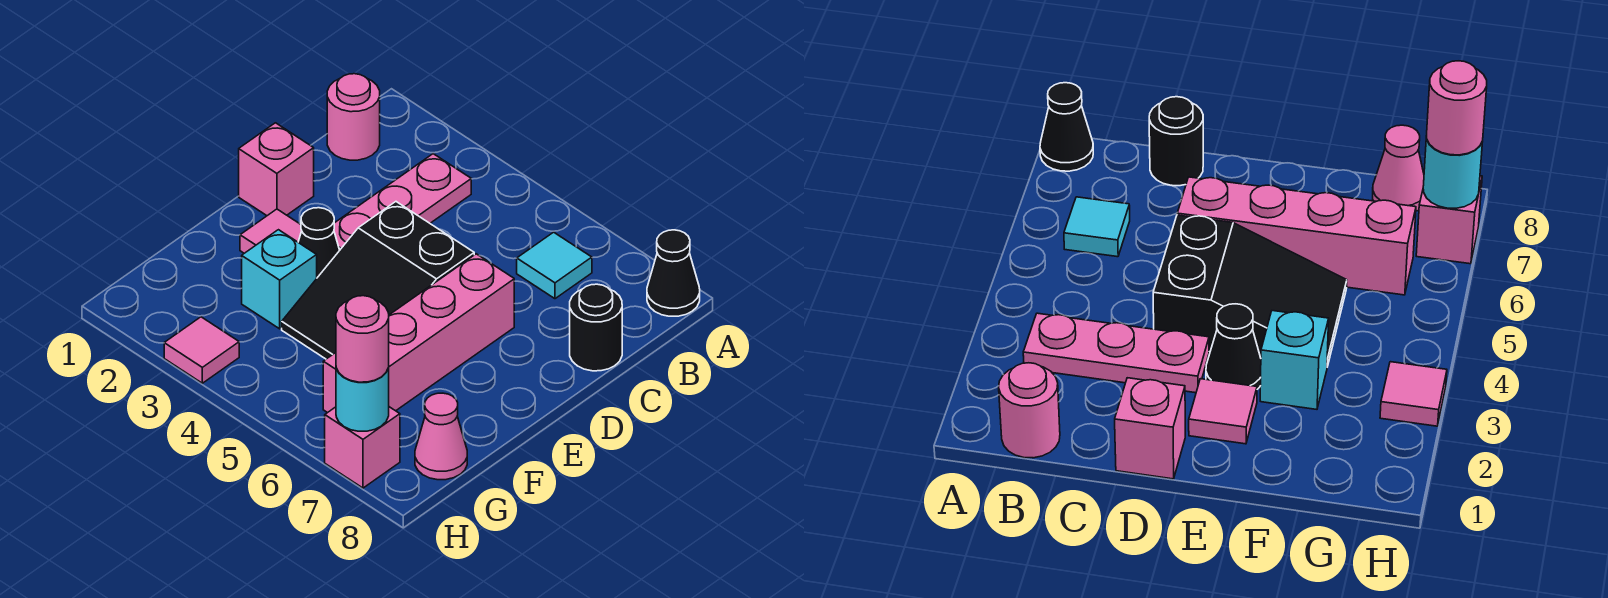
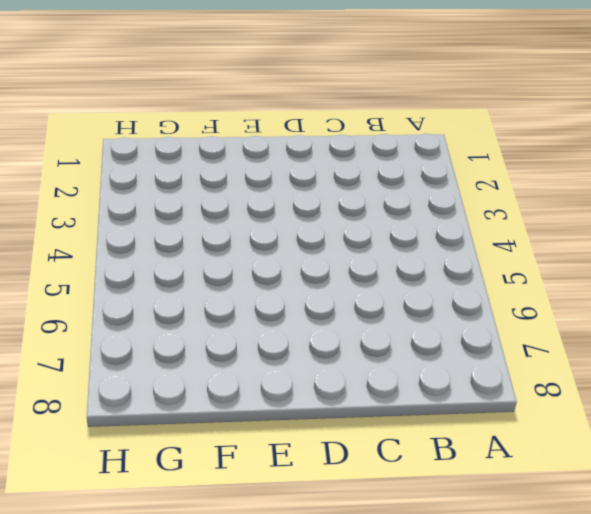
none -> black cone A8 level 1
none -> pink round brick B1 level 1
none -> pink plate B3:D3 level 1

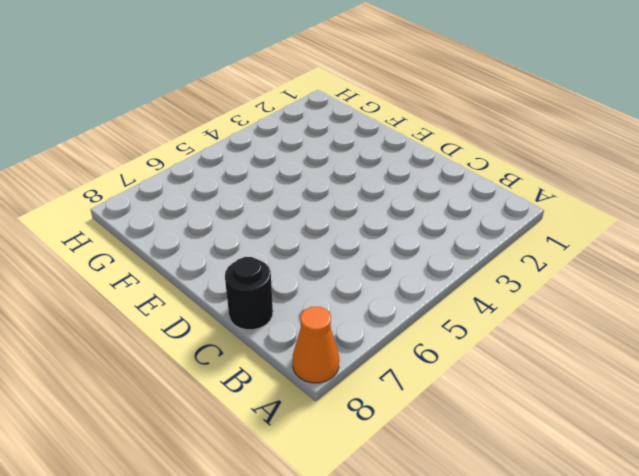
orange cone A8 level 1 -> black cone A8 level 1
none -> pink round brick B1 level 1
none -> pink plate B3:D3 level 1
none -> cyan tile B6 level 1

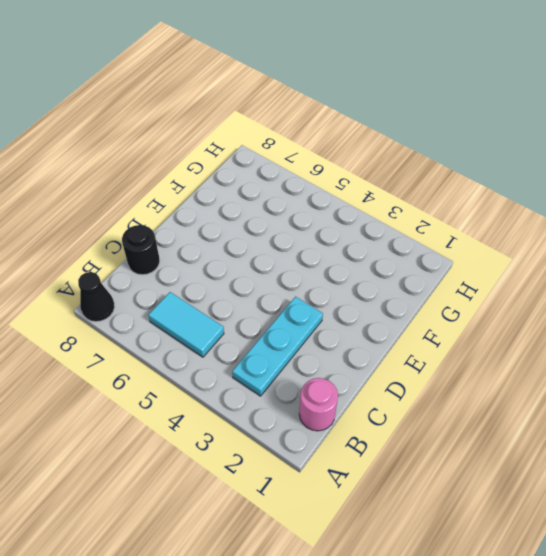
cyan plate B3:D3 level 1 -> pink plate B3:D3 level 1
cyan tile B5:B6 level 1 -> cyan tile B6 level 1
none -> pink brick D1 level 1
none -> black slope D4:F5 level 1 top D
none -> pink brick D6:G6 level 1

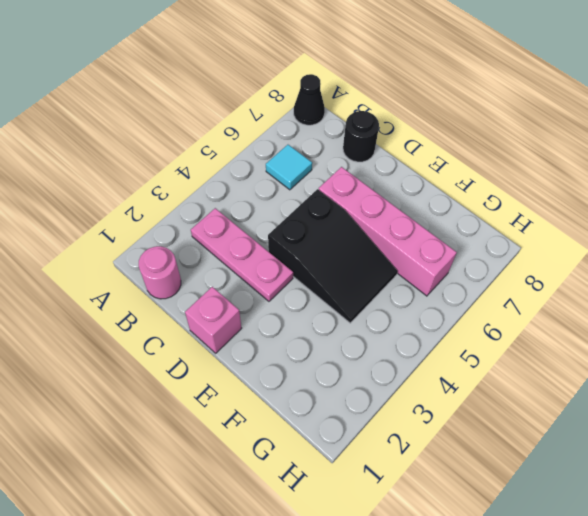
none -> pink tile E2 level 1
none -> black cone E3 level 1
none -> cyan brick F3 level 1

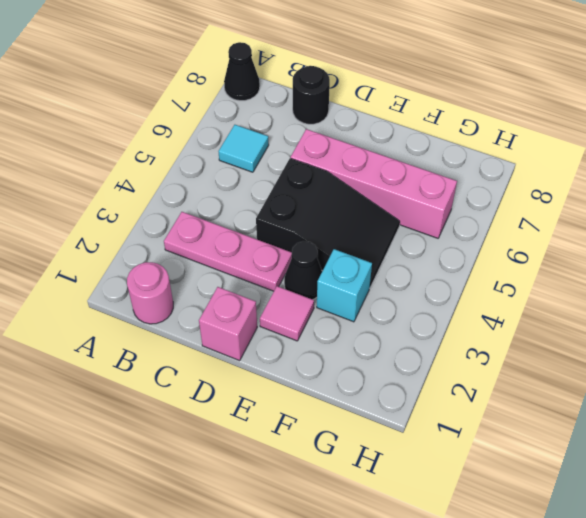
none -> pink cone G8 level 1
none -> pink tile H3 level 1
none -> pink brick H7 level 1

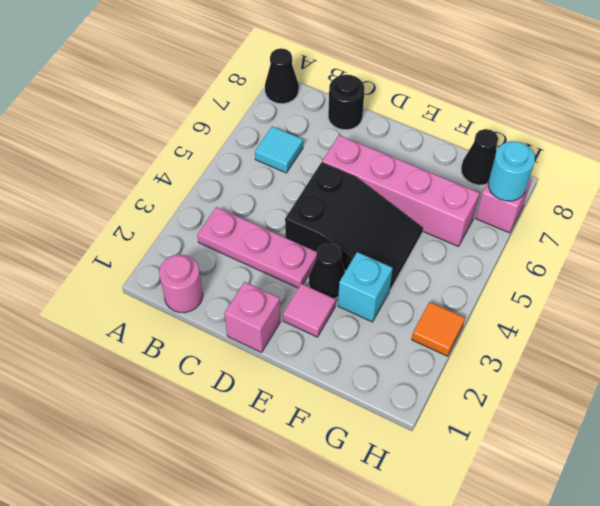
black cone G8 level 1 -> pink cone G8 level 1
orange tile H3 level 1 -> pink tile H3 level 1
none -> pink round brick H7 level 3

